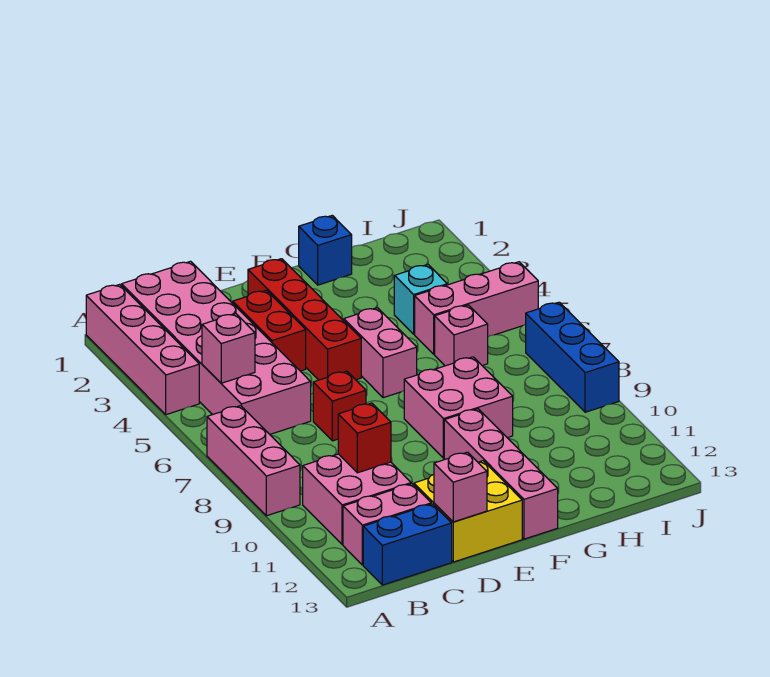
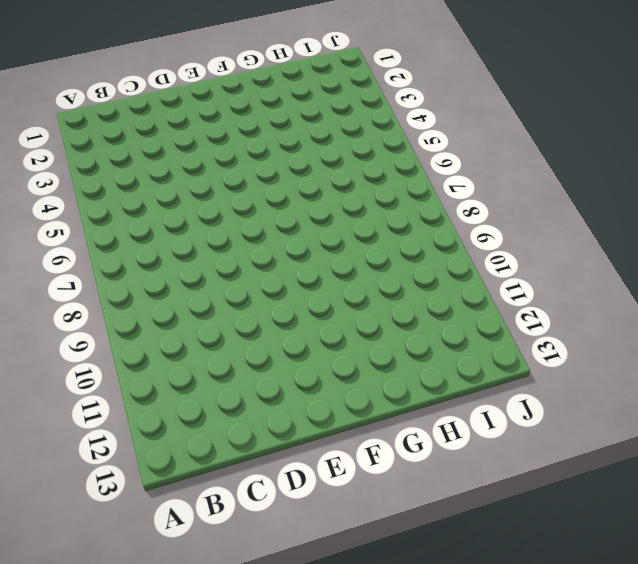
none -> pink brick A1:A4 level 1
none -> pink brick A7:A9 level 1
none -> pink brick B1:C6 level 1

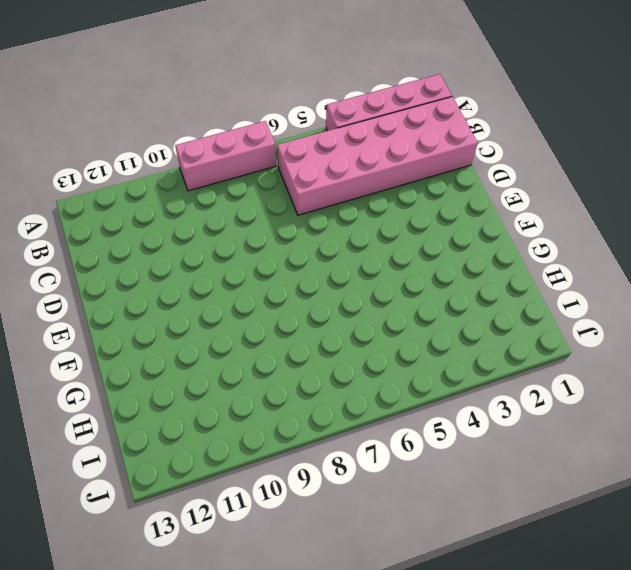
none -> pink brick B10:C11 level 1
none -> pink brick B12:C12 level 1
none -> blue brick B13:C13 level 1

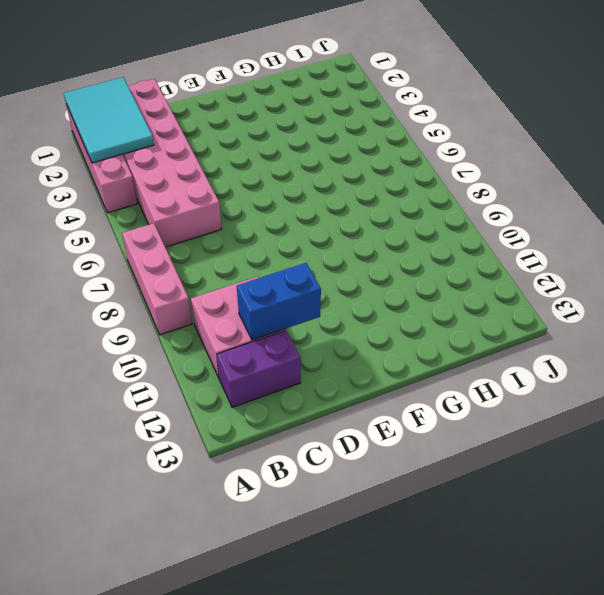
cyan tile A1:B3 level 2 -> none
purple brick B12:C12 level 1 -> pink brick B12:C12 level 1
blue brick C11:D11 level 2 -> blue brick B13:C13 level 1
none -> red brick D3:D4 level 1
none -> red brick D7 level 1
none -> yellow brick D12:E13 level 1

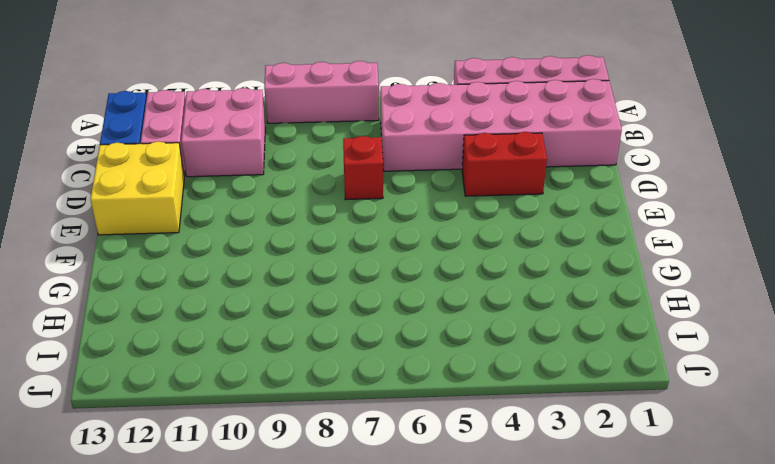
none -> red brick E2:E5 level 1
none -> pink brick F5:F6 level 1
none -> pink brick F8:G9 level 1

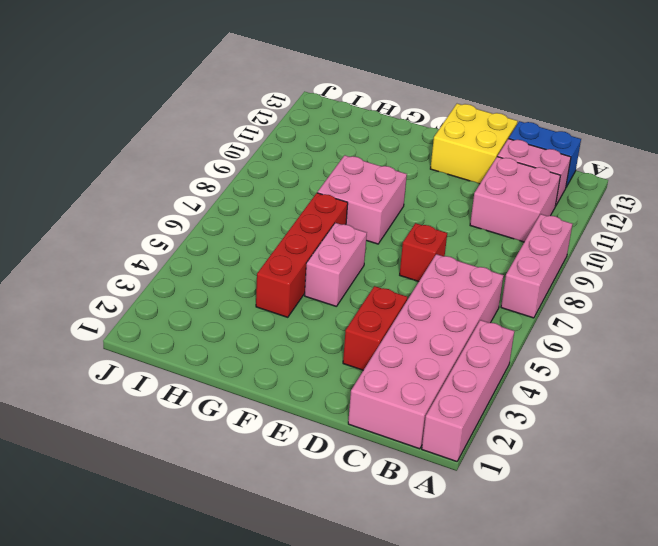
red brick G4:G7 level 1 -> red brick E2:E5 level 1
none -> pink brick F10:F13 level 1
none -> blue brick G1 level 1
none -> cyan brick H4 level 1

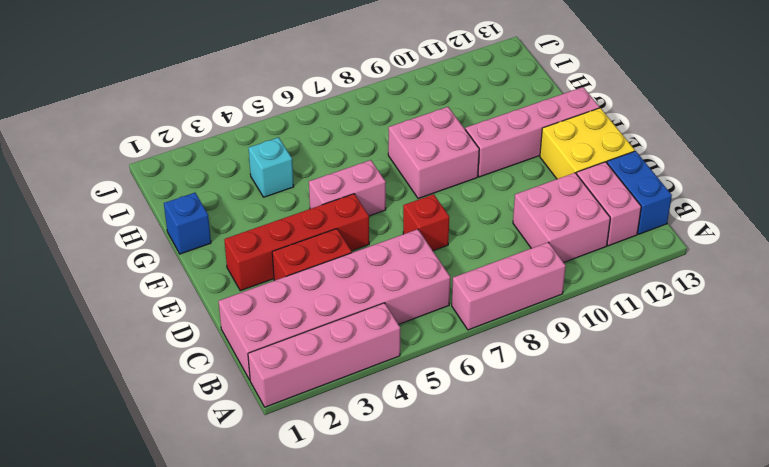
none -> pink brick H5:J5 level 1
none -> pink brick H6 level 1
none -> blue brick J7:J9 level 1

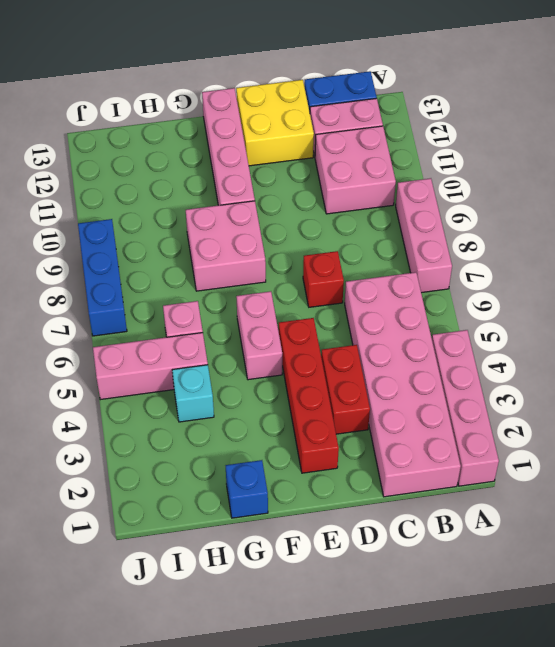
none -> pink brick B5 level 2
none -> red brick C10 level 2
none -> pink brick D13 level 2

